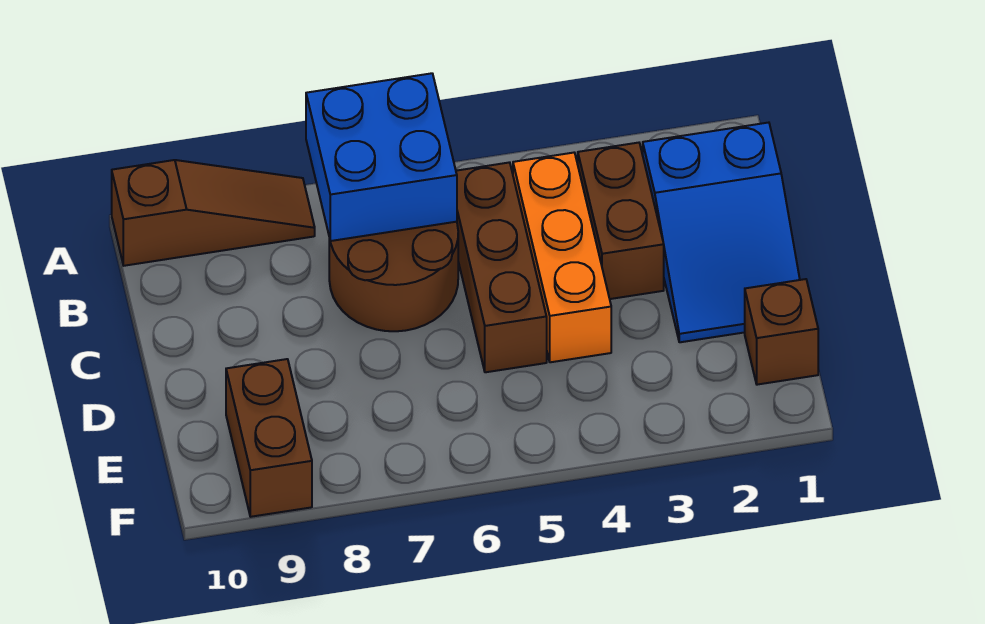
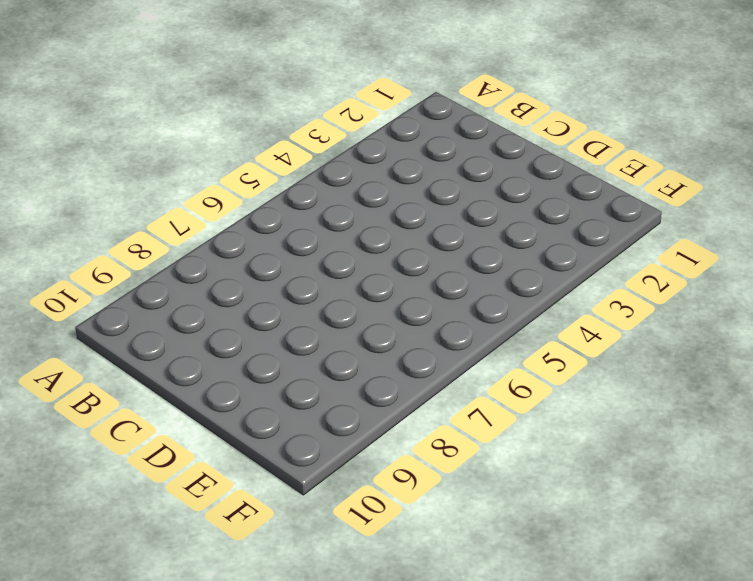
none -> brown slope A8:A10 level 1 top 10
none -> blue slope B1:D2 level 1 top B

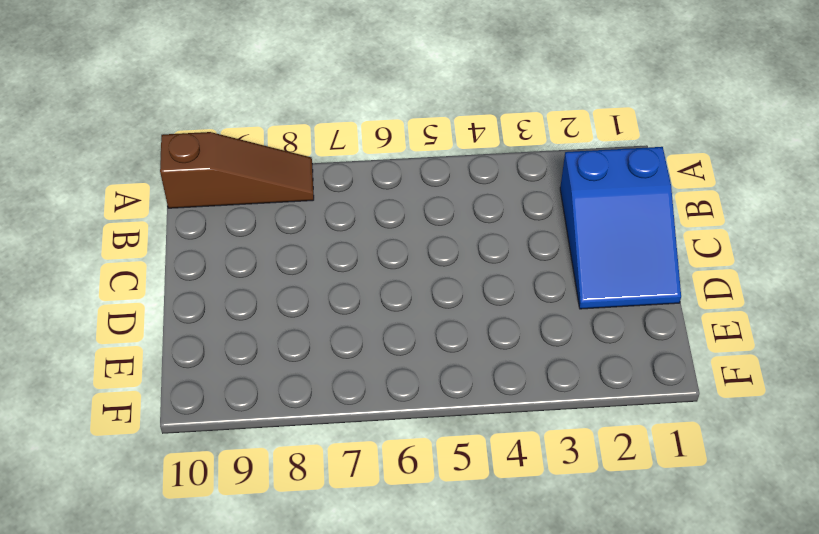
none -> brown brick B3:C3 level 1
none -> orange brick B4:D4 level 1

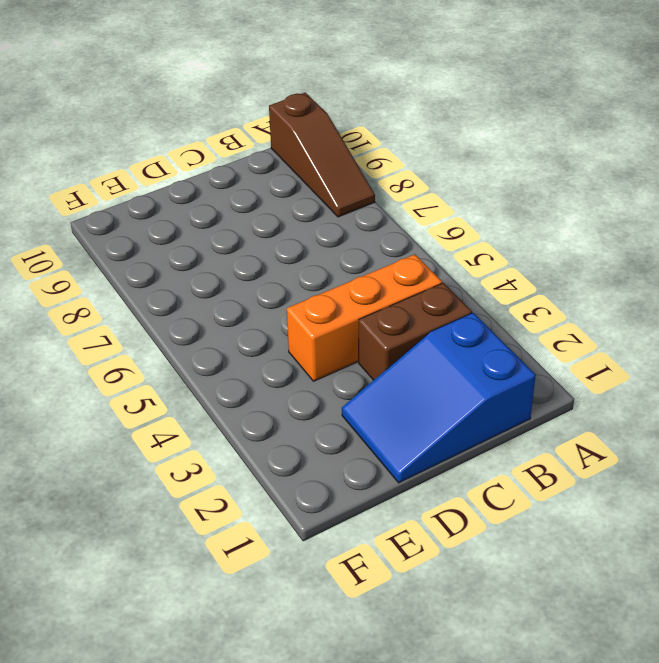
none -> brown brick B5:D5 level 1
none -> brown round brick B6:C7 level 1

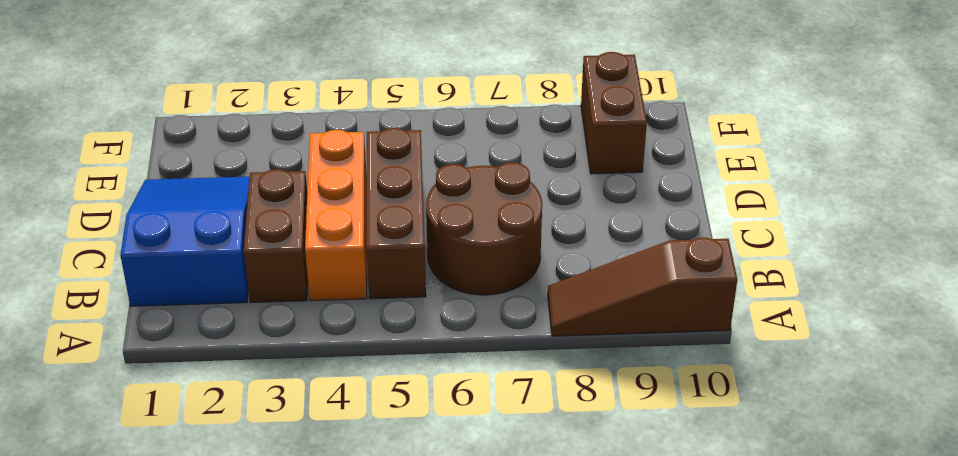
none -> brown brick E1 level 1
none -> blue brick A6:B7 level 2

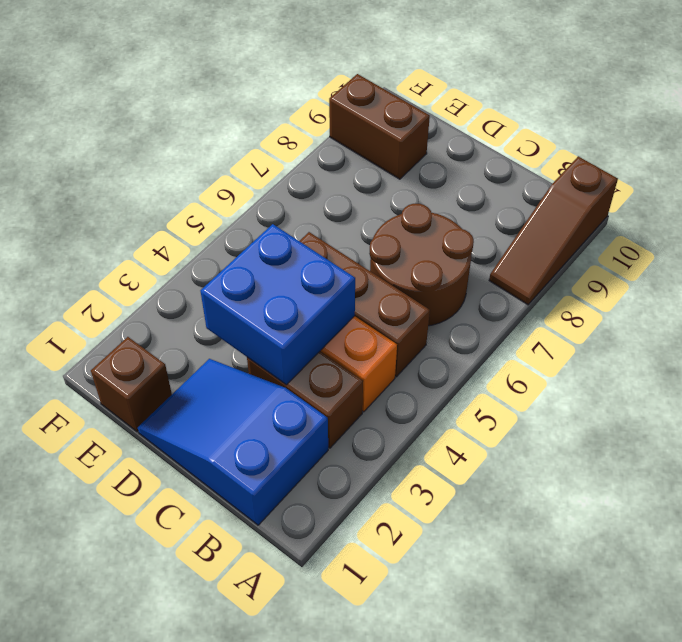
blue brick C3:D4 level 2 -> blue brick A6:B7 level 2

